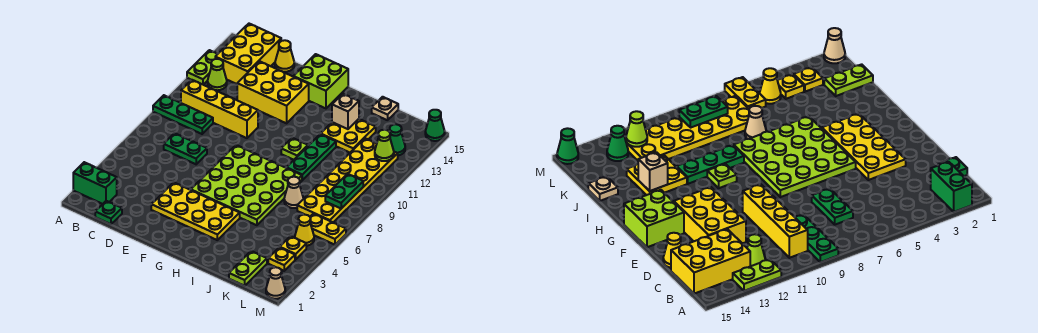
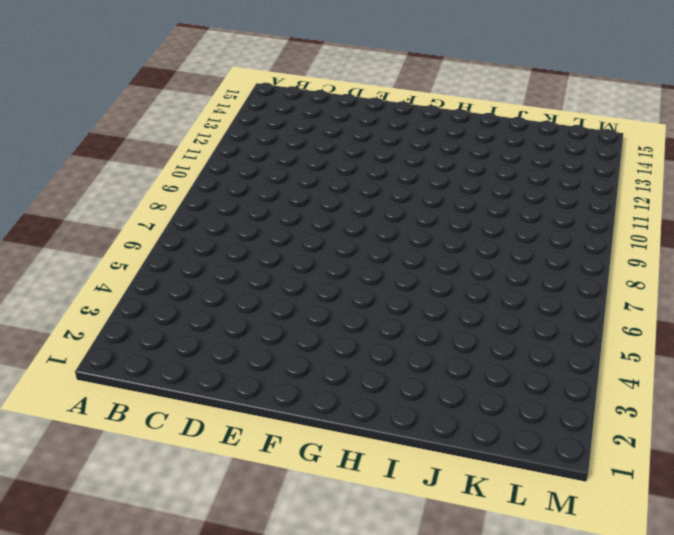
none -> green brick A2:B2 level 1
none -> green plate A9:C9 level 1
none -> lime plate A12:A13 level 1
none -> yellow brick B10:E10 level 1

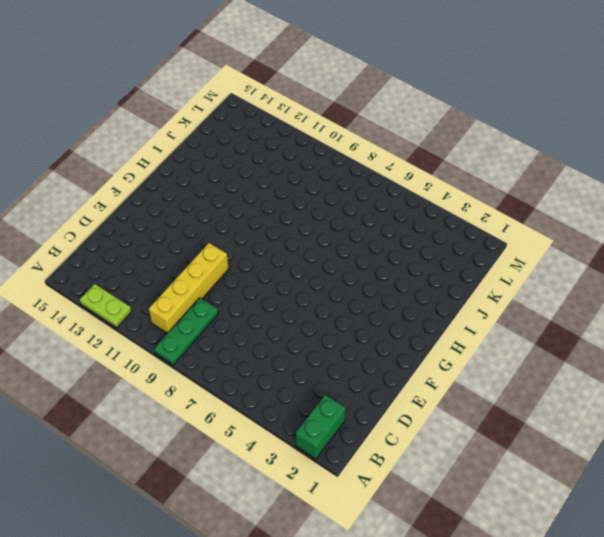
none -> lime cone B12 level 1
none -> yellow brick B13:C15 level 1
none -> green plate C1 level 1
none -> green plate C7:D7 level 1

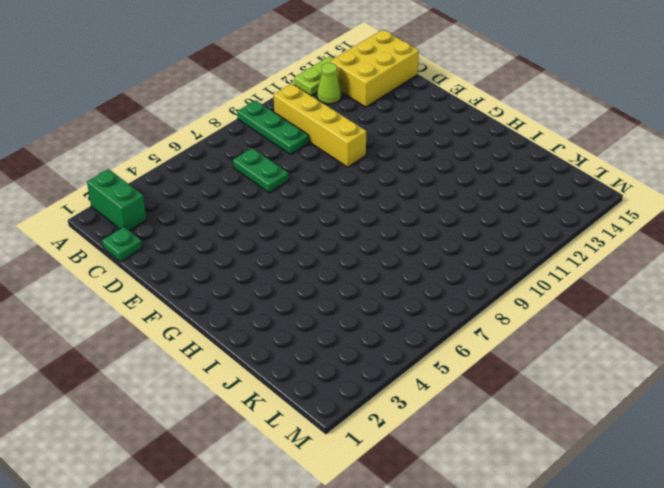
none -> yellow brick D12:F13 level 1
none -> yellow cone D15 level 1
none -> yellow plate E3:H4 level 1
none -> lime plate F5:I8 level 1

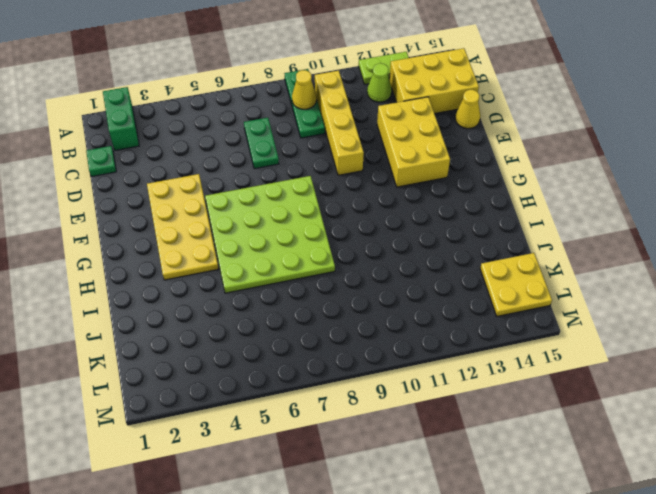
yellow cone B9 level 2 -> yellow cone L5 level 1
yellow plate K14:L15 level 1 -> yellow plate I12:J13 level 1
none -> lime brick F14:G15 level 1
none -> lime plate H10 level 1
none -> green plate I9:I11 level 1
none -> tan cone J7 level 1

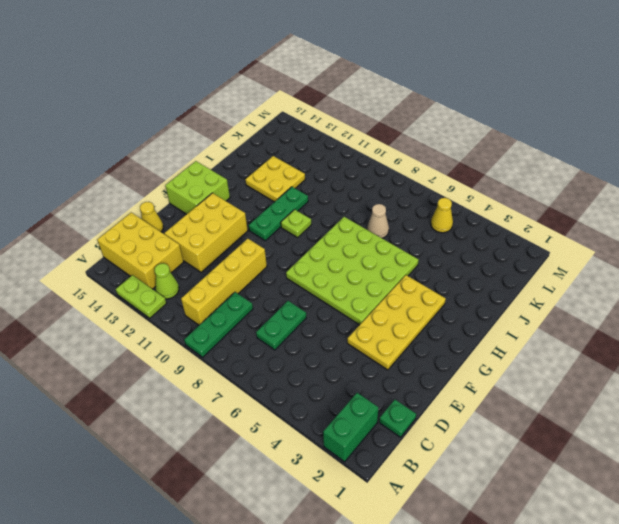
green plate G11:I11 level 1 -> green plate I9:I11 level 1
none -> tan plate J15 level 1
none -> lime plate K1:K2 level 1
none -> yellow plate K7:L12 level 1
none -> yellow plate L3 level 1

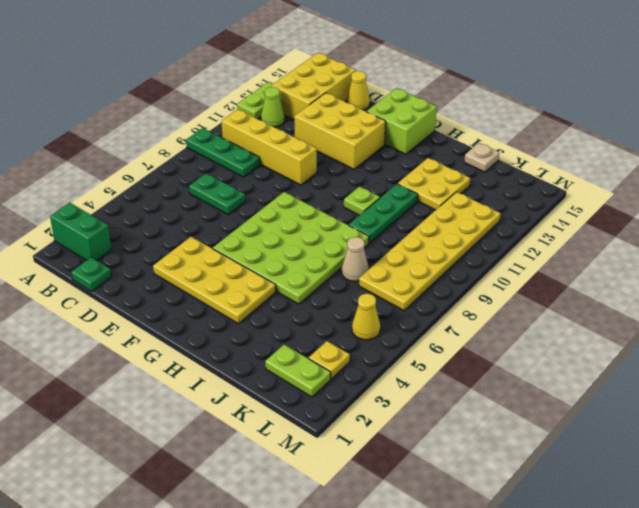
lime plate K2:L2 level 1 -> lime plate K1:K2 level 1
none -> yellow plate L4 level 1
none -> yellow plate L6:M6 level 1
none -> green cone L13 level 1
none -> tan cone M1 level 1

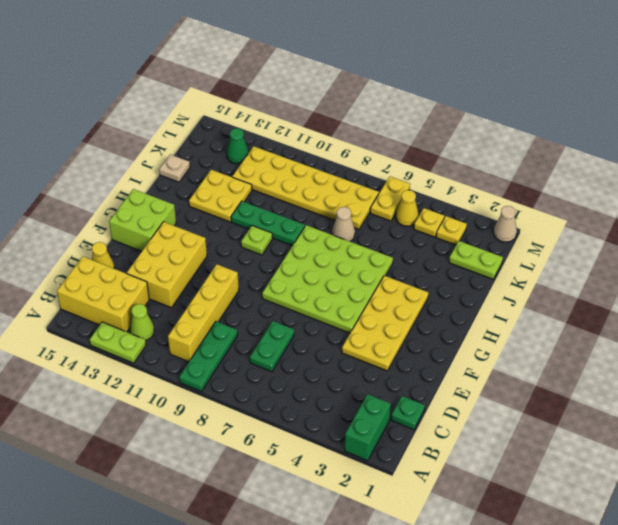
none -> green cone M15 level 1
none -> tan brick I13 level 2
none -> green plate L8:L9 level 2
none -> lime cone L12 level 2

